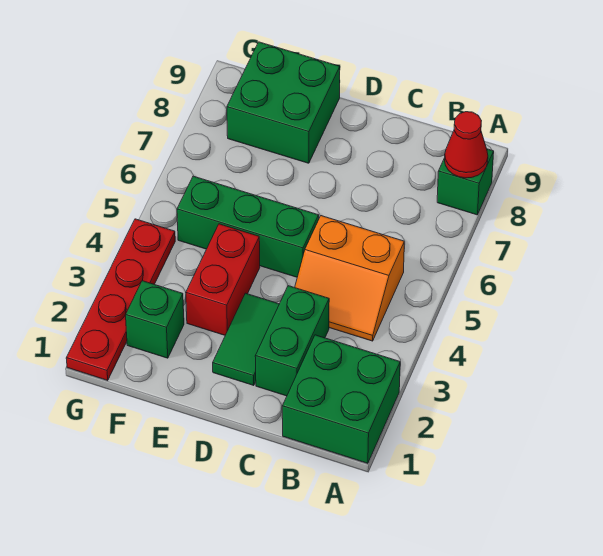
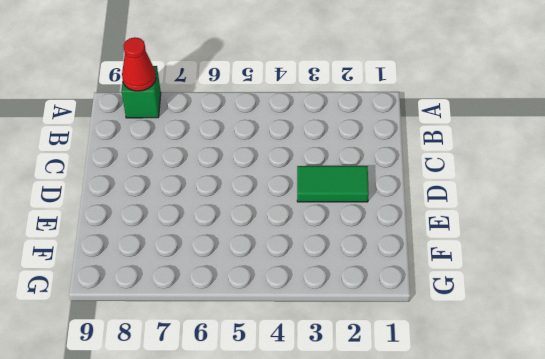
none -> green brick A1:B2 level 1
none -> orange slope B4:C5 level 1 top 5

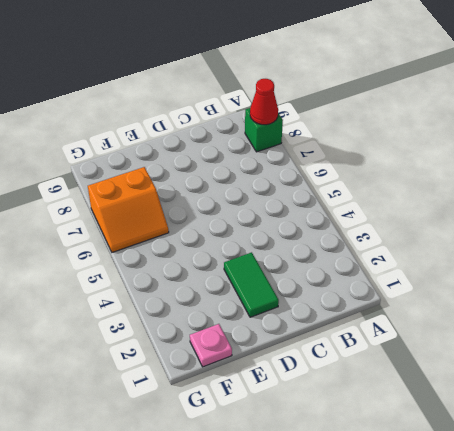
pink plate F1 level 1 -> none
orange slope F6:G7 level 1 top 7 -> orange slope B4:C5 level 1 top 5
none -> green brick A1:B2 level 1
none -> green brick C2:C3 level 1

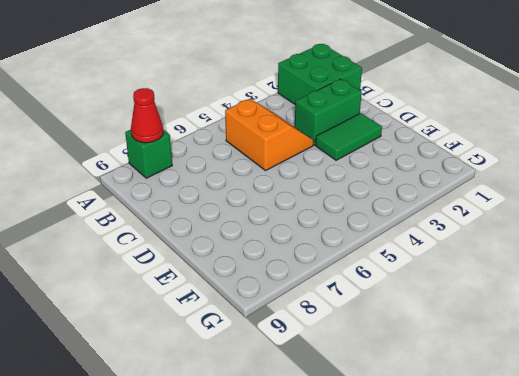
none -> green brick D5:F5 level 1
none -> red brick E3:E4 level 1

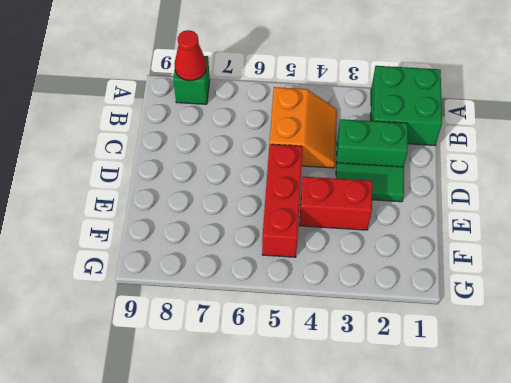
red brick D5:F5 level 1 -> green brick D5:F5 level 1
none -> green brick E8:F9 level 1
none -> green brick F2 level 1

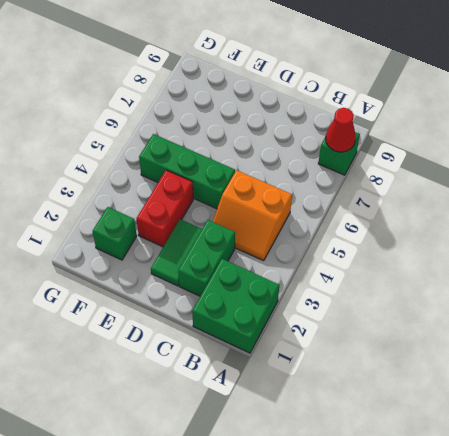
none -> green brick E8:F9 level 1
none -> red plate G1:G4 level 1

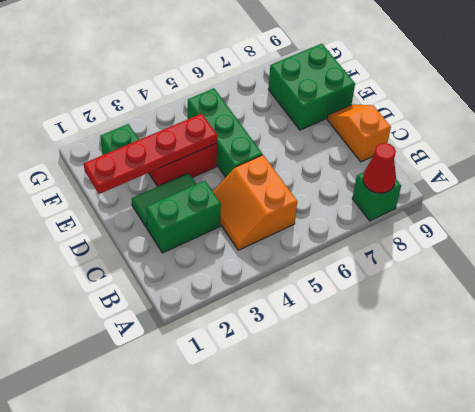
orange slope C9:D9 level 1 top C -> none
red plate E1:E4 level 2 -> red plate G1:G4 level 1
none -> green brick A1:B2 level 1

